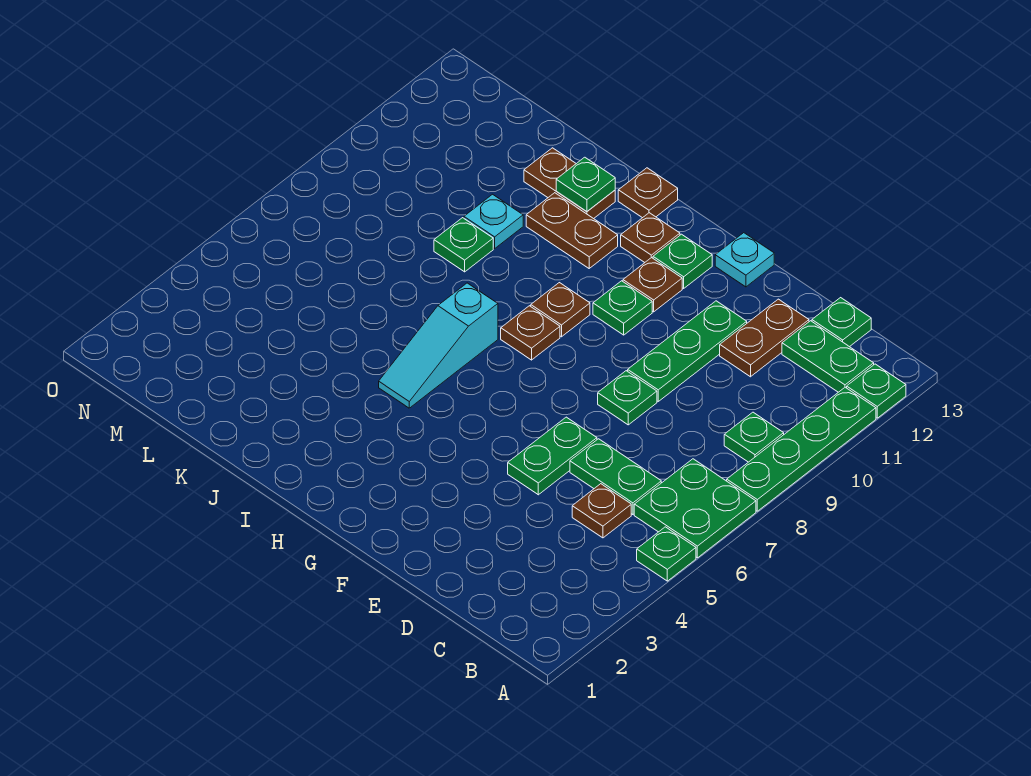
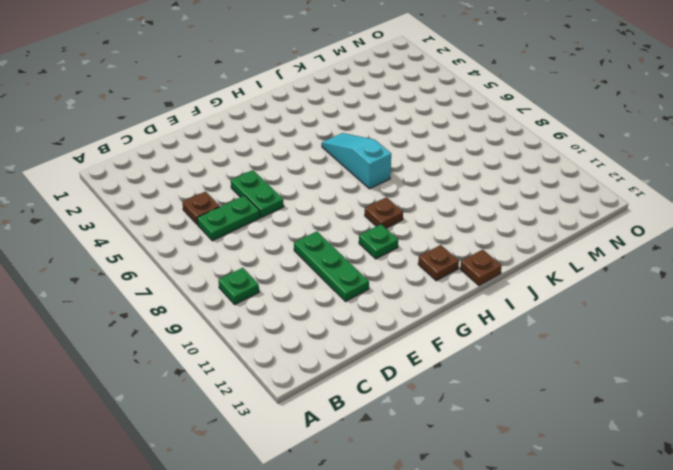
none -> green plate A5 level 1
none -> green plate A6:B7 level 1
none -> green plate A8:A11 level 1

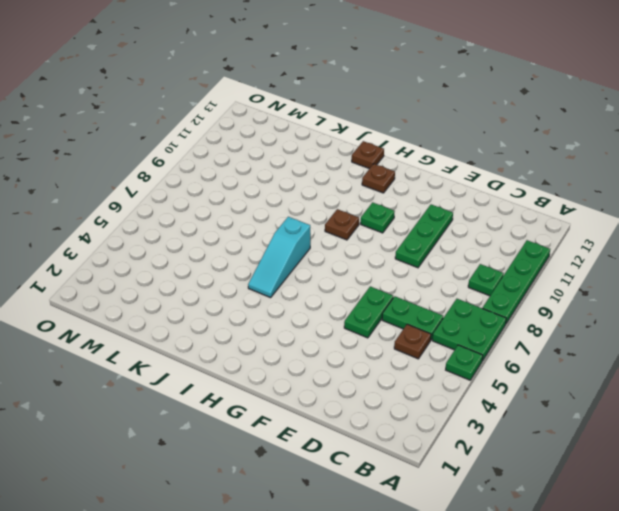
none -> green plate A12 level 1
none -> green plate B12:C12 level 1
none -> green plate C13 level 1

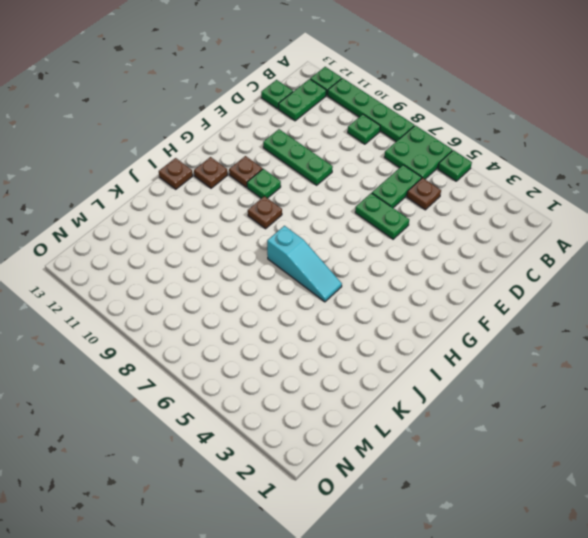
none -> brown plate D11:D12 level 1
none -> green plate E8 level 1
none -> cyan plate F13 level 1

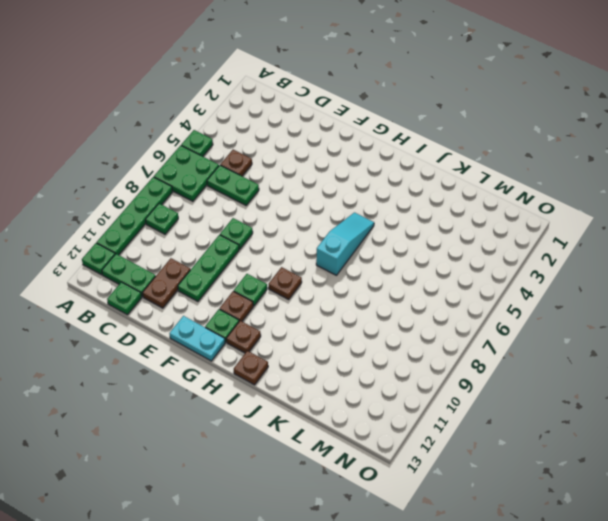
cyan plate F13:G13 level 1 -> cyan plate F13 level 1
none -> green plate E5:E6 level 1
none -> brown plate H8 level 1
none -> brown plate I11:J11 level 1

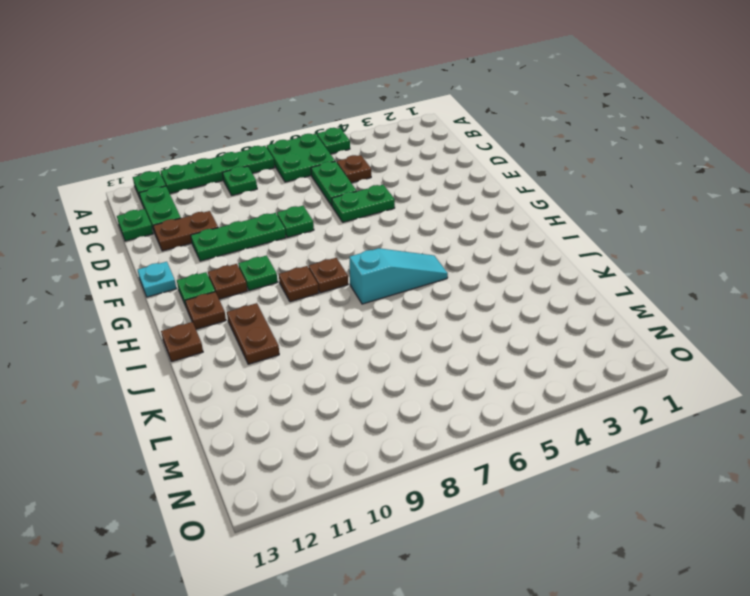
none -> brown plate J12:K12 level 1
none -> green plate K9 level 1
none -> cyan plate K10 level 1

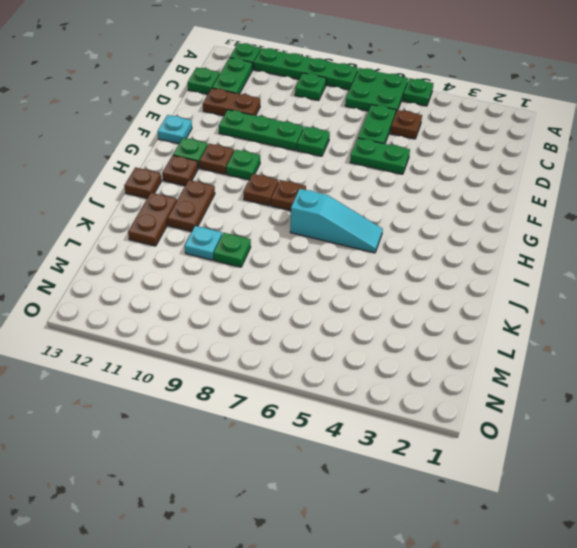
none -> green plate J12 level 2

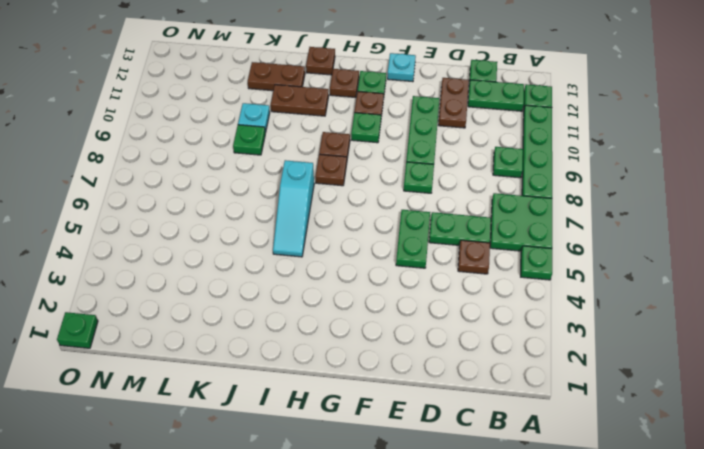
green plate O1 level 1 -> green plate J12 level 2

